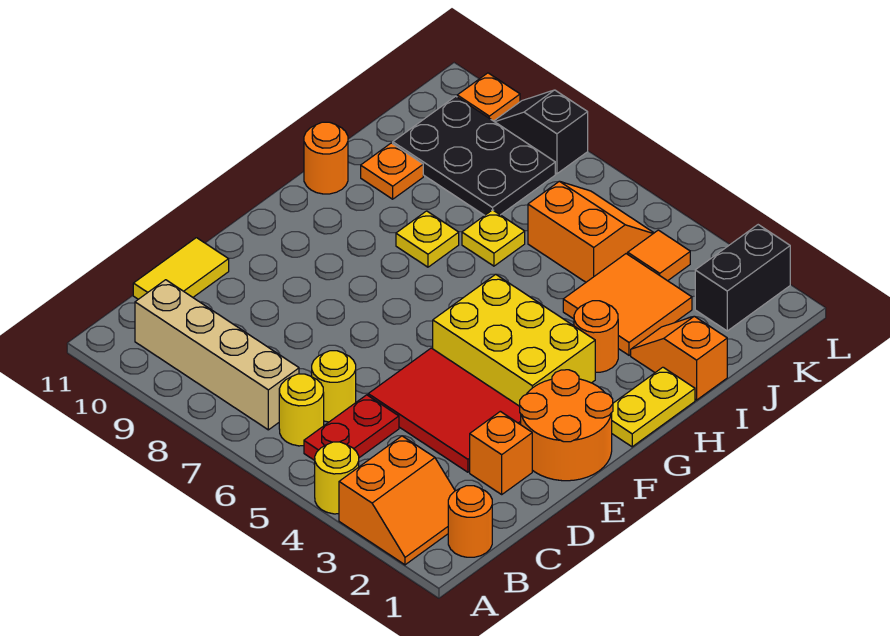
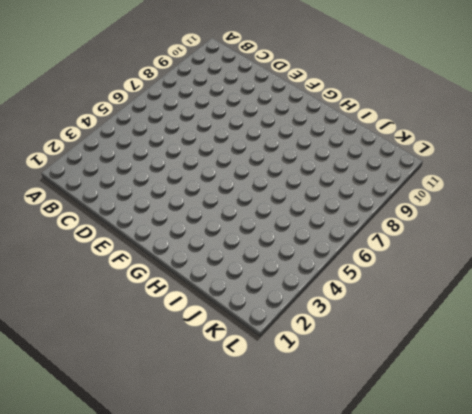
none -> orange slope A2:B3 level 1 top 3
none -> yellow round brick A4 level 1
none -> orange round brick B1 level 1

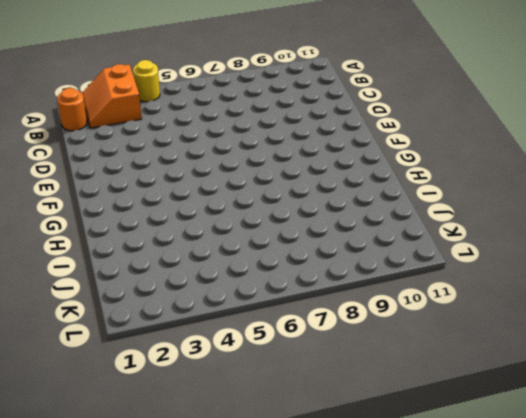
none -> red plate B5:C5 level 1
none -> yellow round brick B6 level 1
none -> tan brick B7:B10 level 1

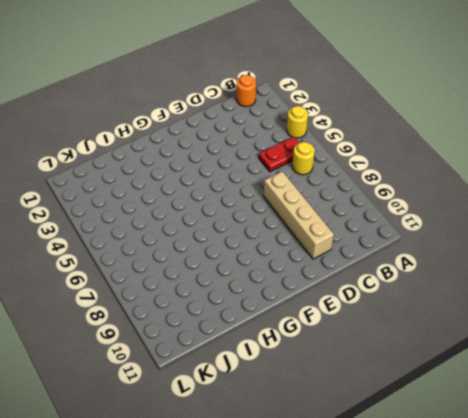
tan brick D7:D10 level 1 -> tan brick B7:B10 level 1
none -> orange slope A2:B3 level 1 top 3
none -> yellow round brick C6 level 1
none -> yellow tile C11:D11 level 1

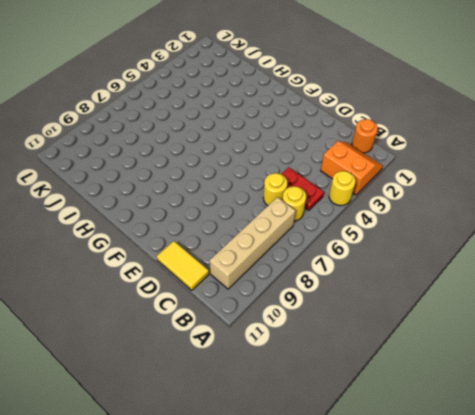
none -> orange brick D2 level 1
none -> red tile D3:E5 level 1
none -> orange round brick E1:F2 level 1

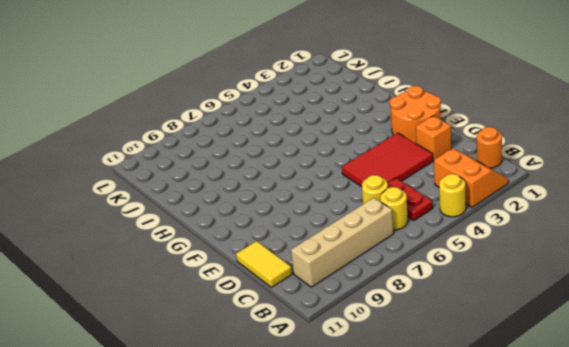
none -> yellow brick F3:G5 level 1
none -> yellow plate G1:H1 level 1
none -> orange round brick H3 level 1

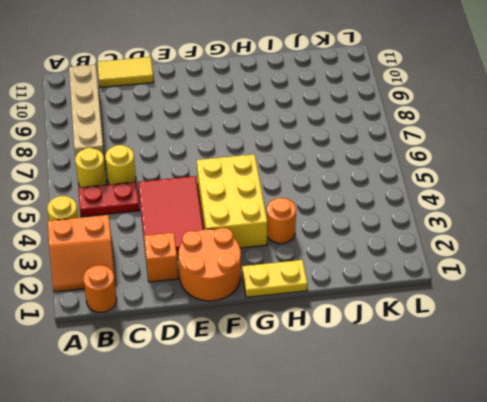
none -> yellow plate H8 level 1
none -> orange round brick H11 level 1
none -> orange slope I1:I2 level 1 top 1

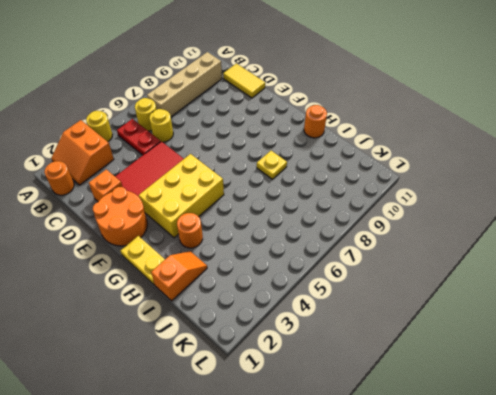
none -> orange tile I3:J4 level 1
none -> yellow plate I7 level 1
none -> orange plate I10 level 1

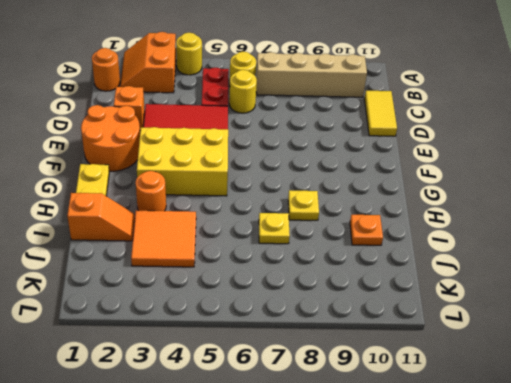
none -> orange round brick H11 level 1
none -> orange slope J5:K6 level 1 top J
none -> black plate J8:K10 level 1

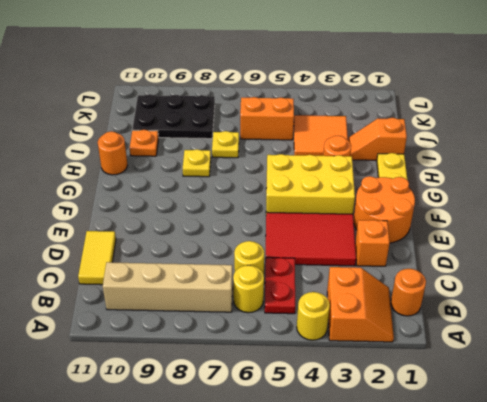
none -> black brick K2:L2 level 1
none -> orange tile K4 level 1
none -> black slope L8:L9 level 1 top 8

